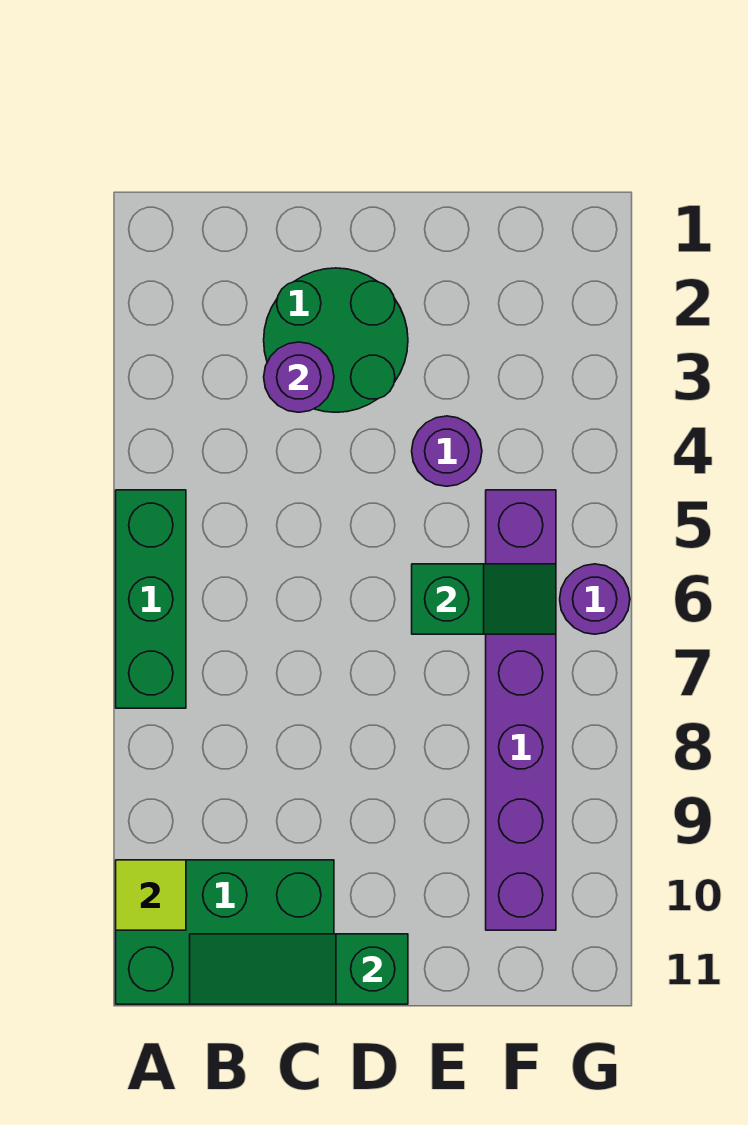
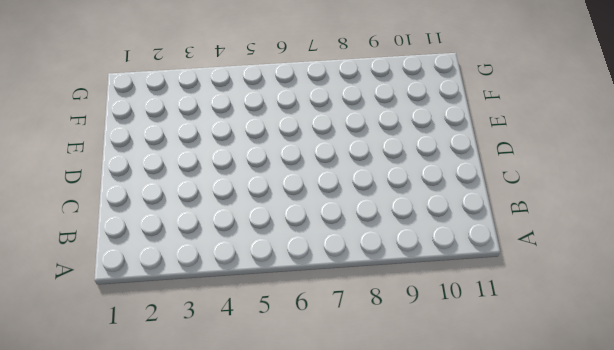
none -> green brick A5:A7 level 1
none -> green brick A10:C11 level 1

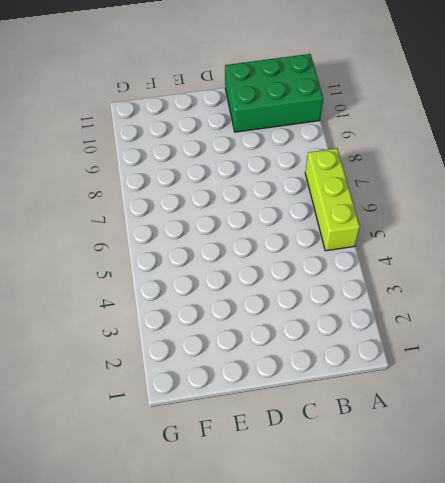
lime brick A5:A7 level 1 -> green brick A5:A7 level 1
none -> green round brick C2:D3 level 1
none -> purple round brick E4 level 1

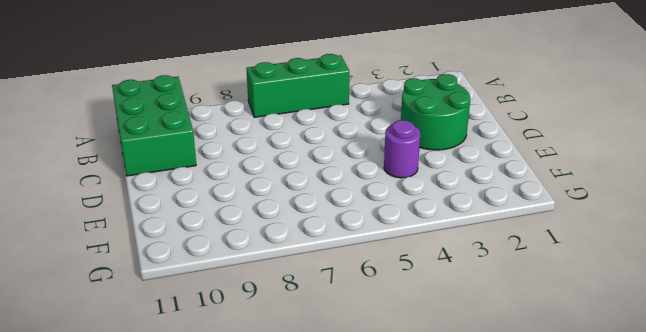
none -> purple brick F5:F10 level 1
none -> purple round brick G6 level 1

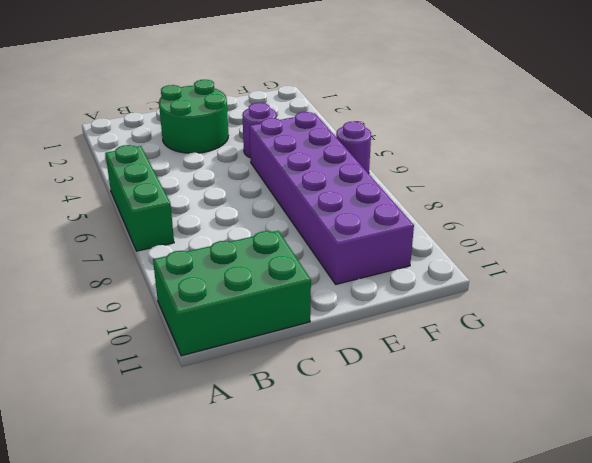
purple brick E5:F10 level 1 -> purple brick F5:F10 level 1
none -> lime tile A10 level 2
none -> green slope B11:D11 level 2 top D

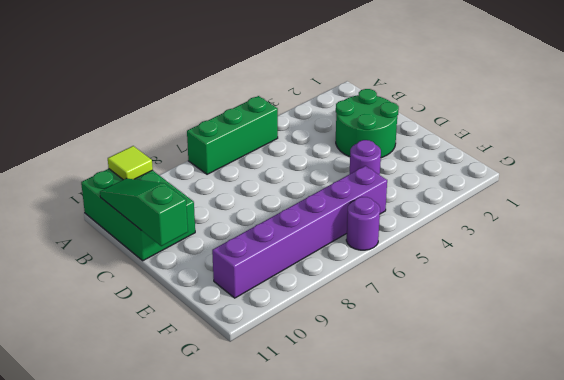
none -> purple round brick C3 level 2
none -> green slope E6:F6 level 2 top E

